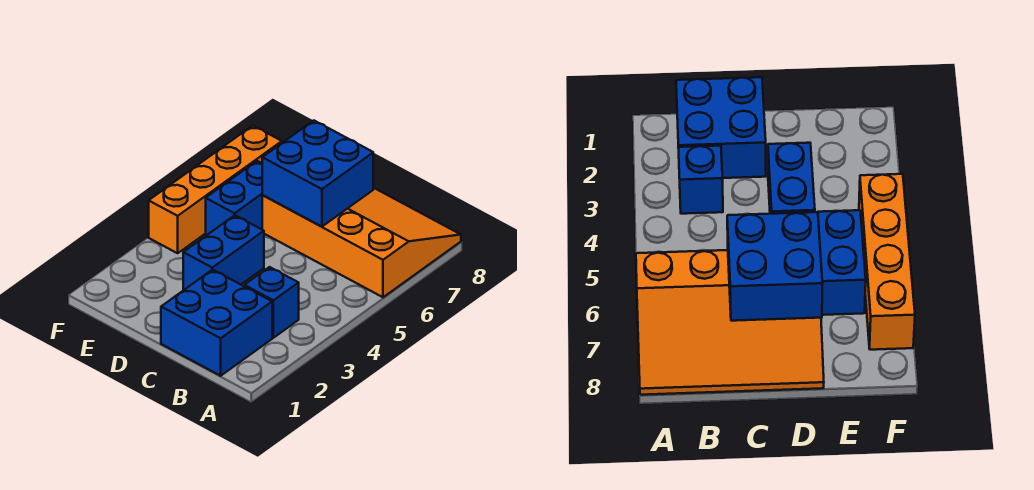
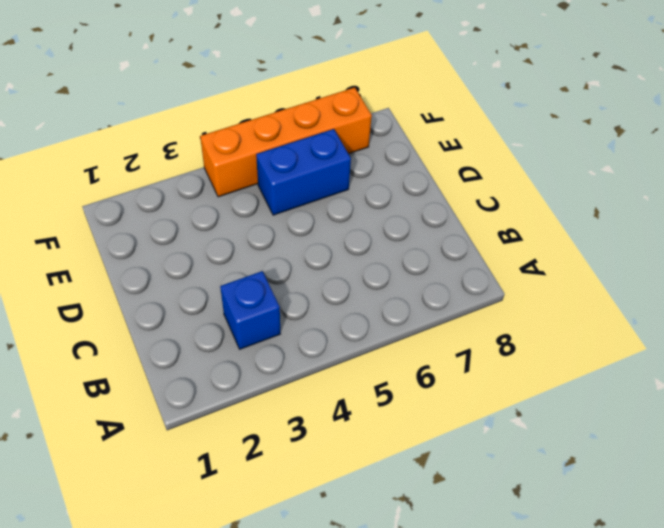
none -> orange slope A6:D8 level 1 top 6
none -> blue brick B1:C2 level 1

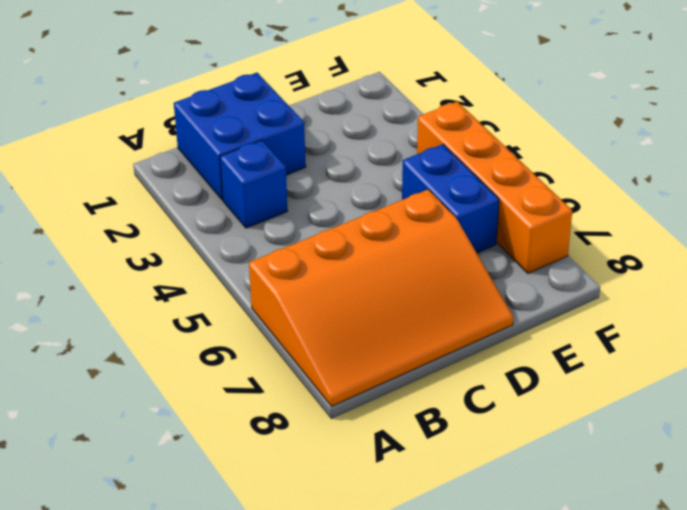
none -> blue brick D3:D4 level 1
none -> blue brick C6:D7 level 2

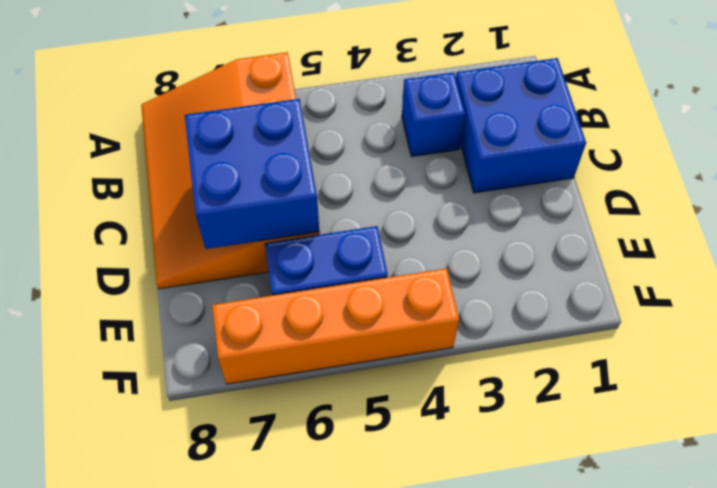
none -> blue brick D3:D4 level 1

